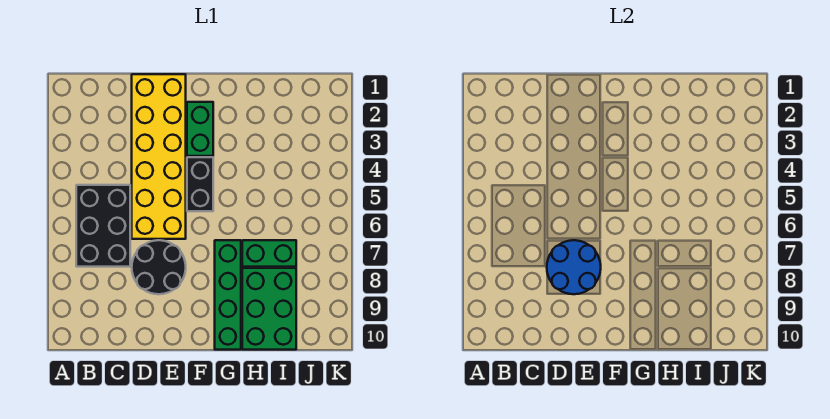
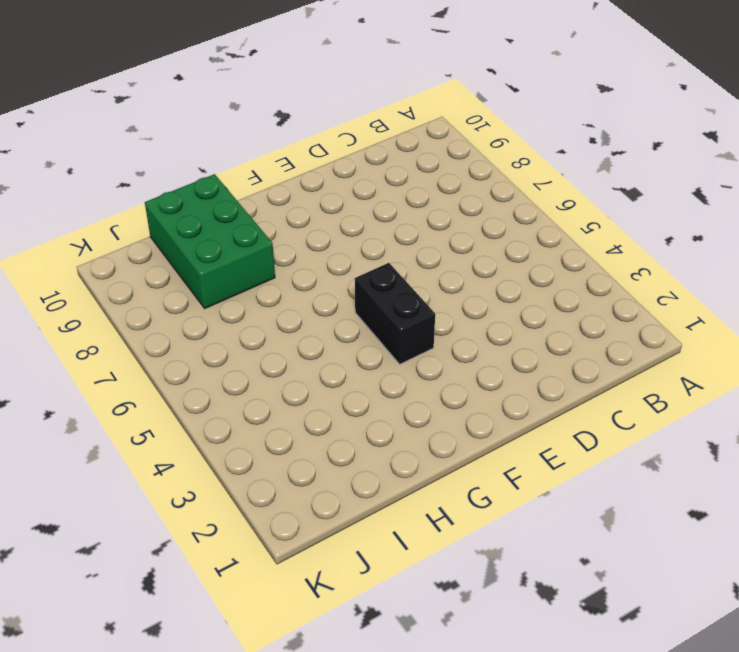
none -> black brick B5:C7 level 1
none -> yellow brick D1:E6 level 1

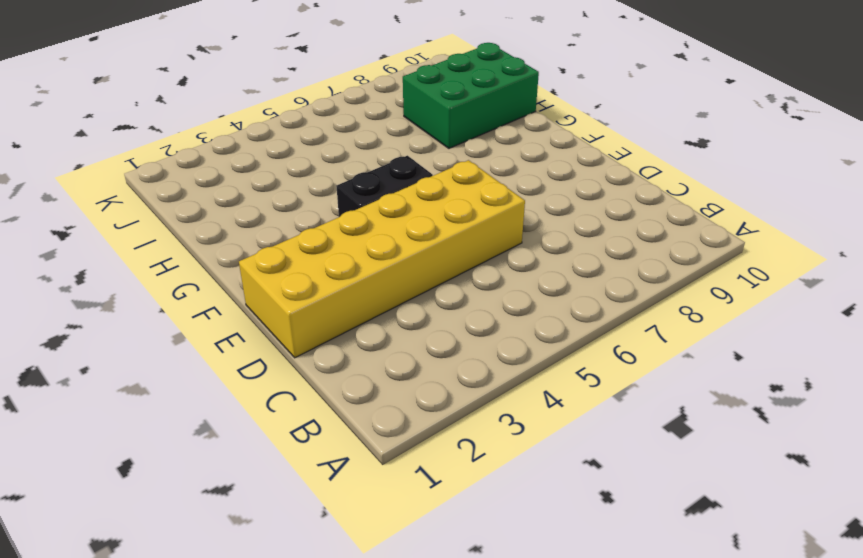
none -> black brick B5:C7 level 1
none -> black round brick D7:E8 level 1

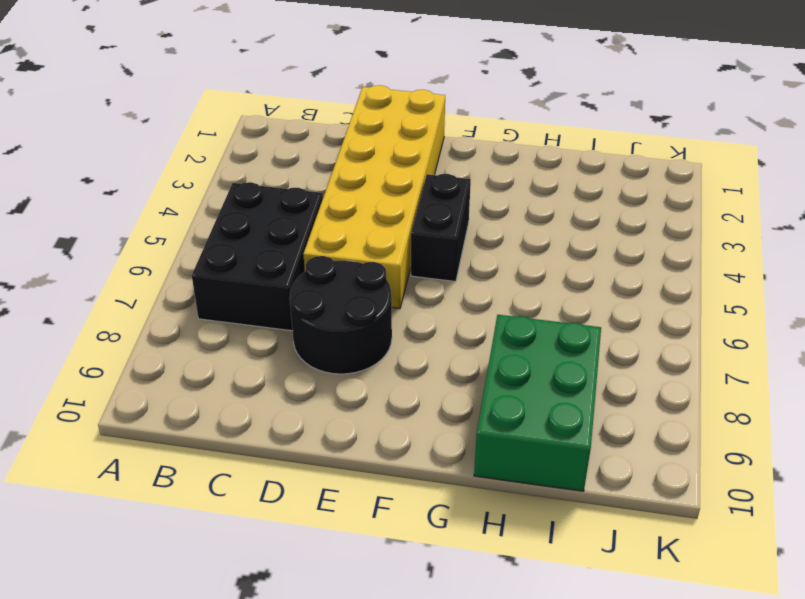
none -> green brick F2:F3 level 1
none -> green brick G7:G10 level 1

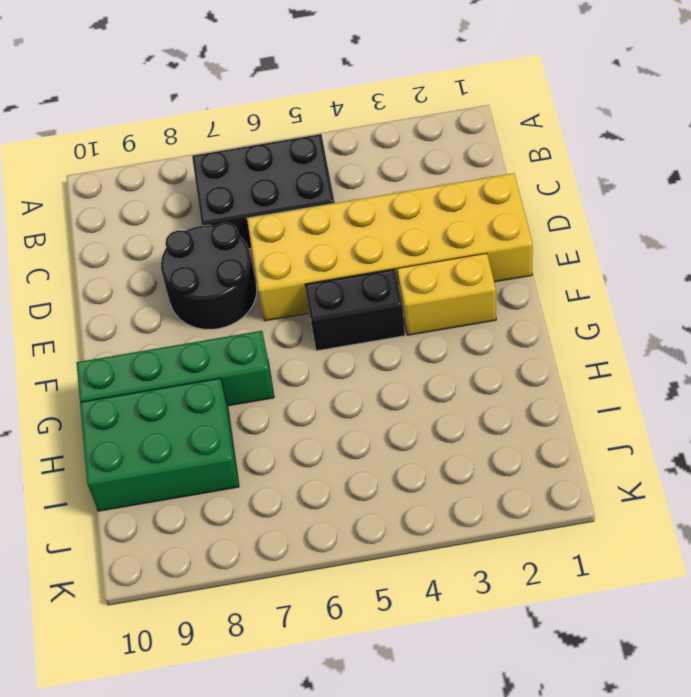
yellow brick F2:F3 level 1 -> green brick F2:F3 level 1
none -> green brick H7:I7 level 1
none -> blue round brick D7:E8 level 2

